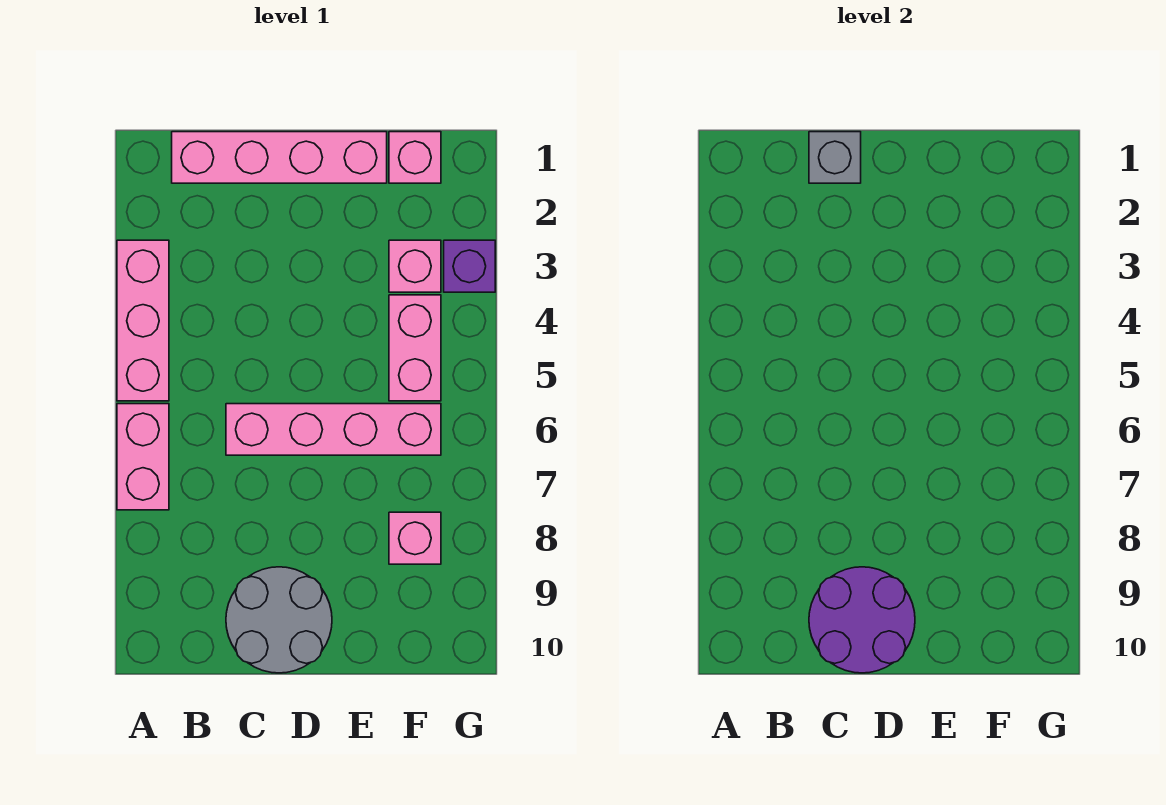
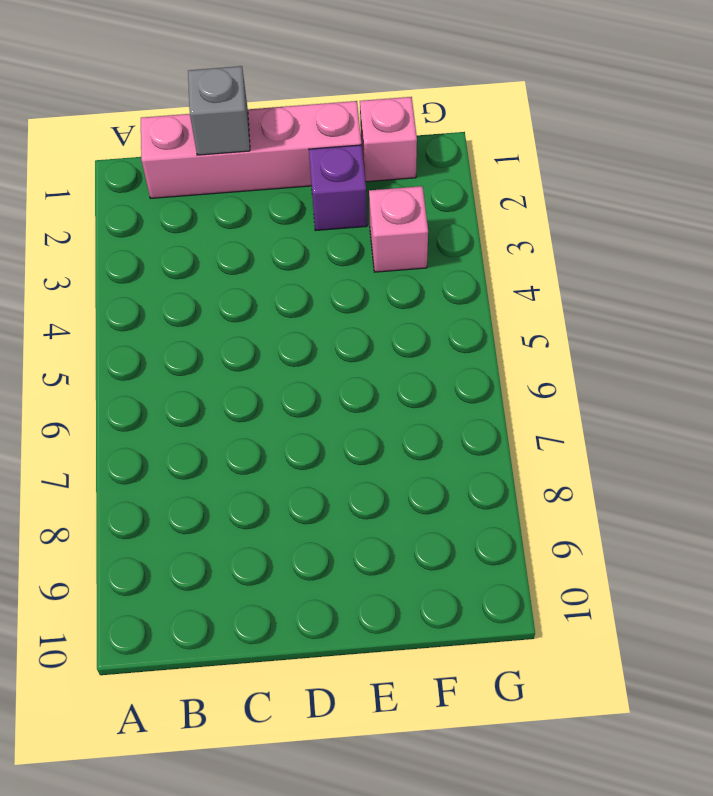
purple brick E2 level 1 -> purple brick G3 level 1
none -> pink brick A3:A5 level 1
none -> pink brick A6:A7 level 1
none -> pink brick C6:F6 level 1

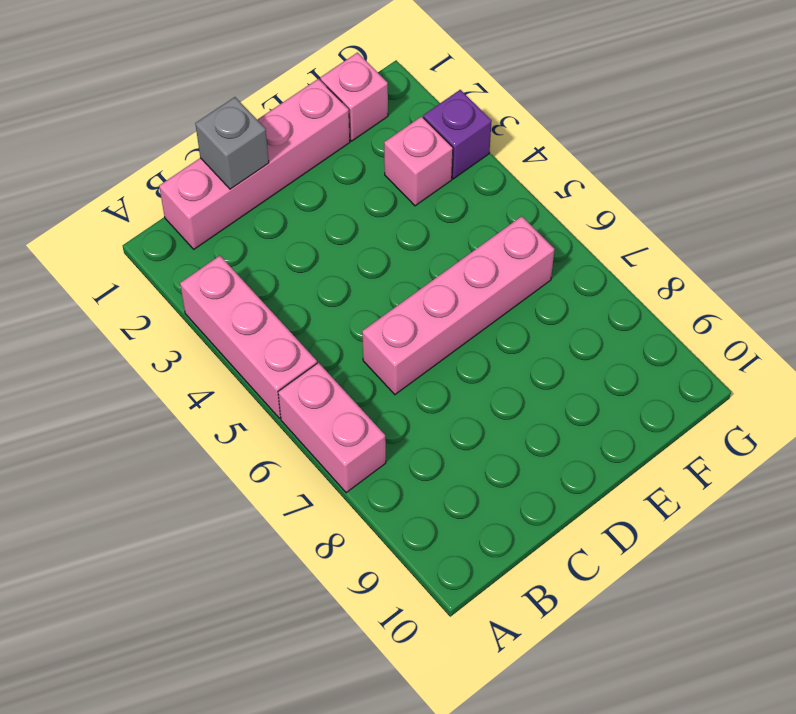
none -> grey round brick C9:D10 level 1
none -> pink brick F4:F5 level 1
none -> pink brick F8 level 1

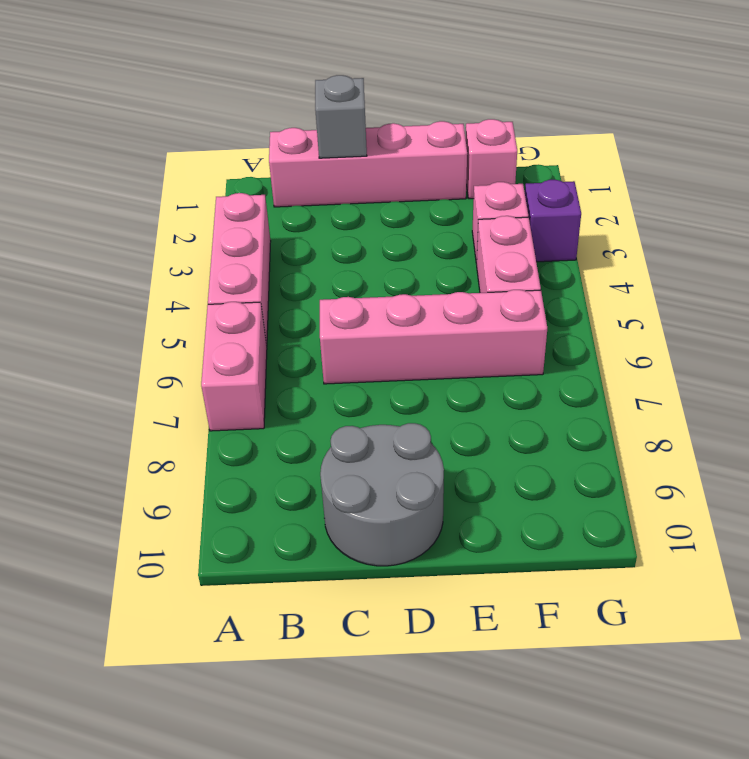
none -> pink brick F8 level 1
none -> purple round brick C9:D10 level 2

